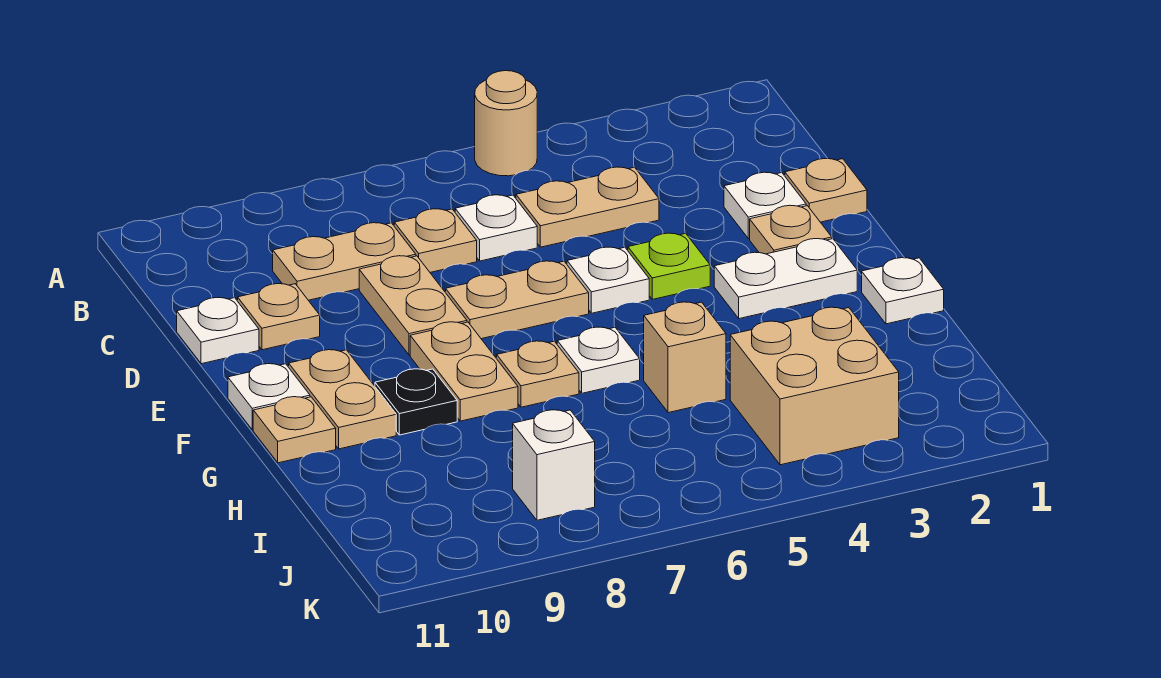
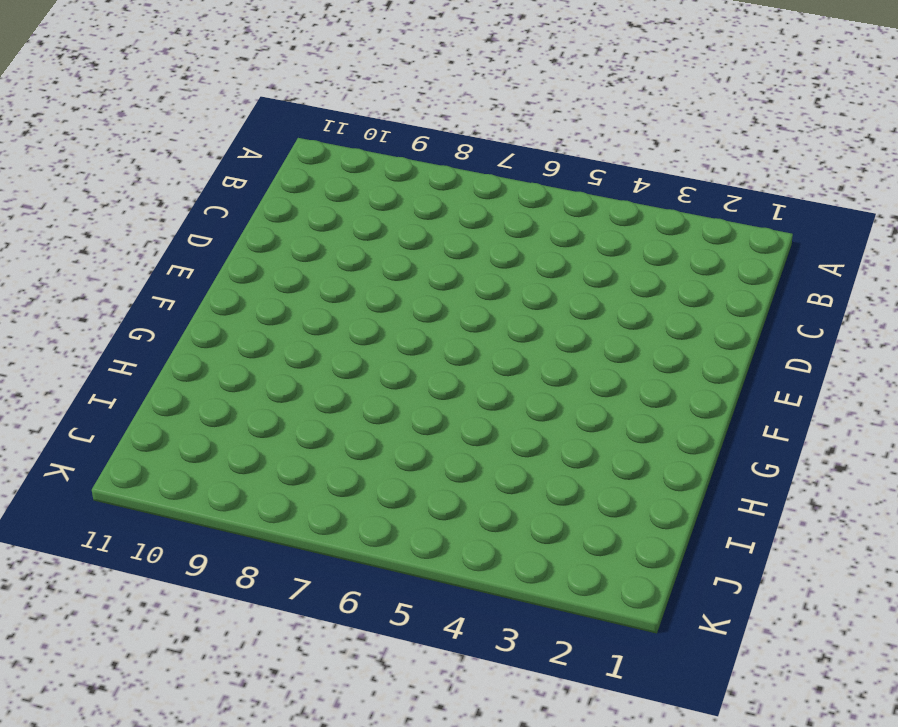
none -> tan round brick A5 level 1
none -> tan plate C4:C5 level 1
none -> white plate C6 level 1

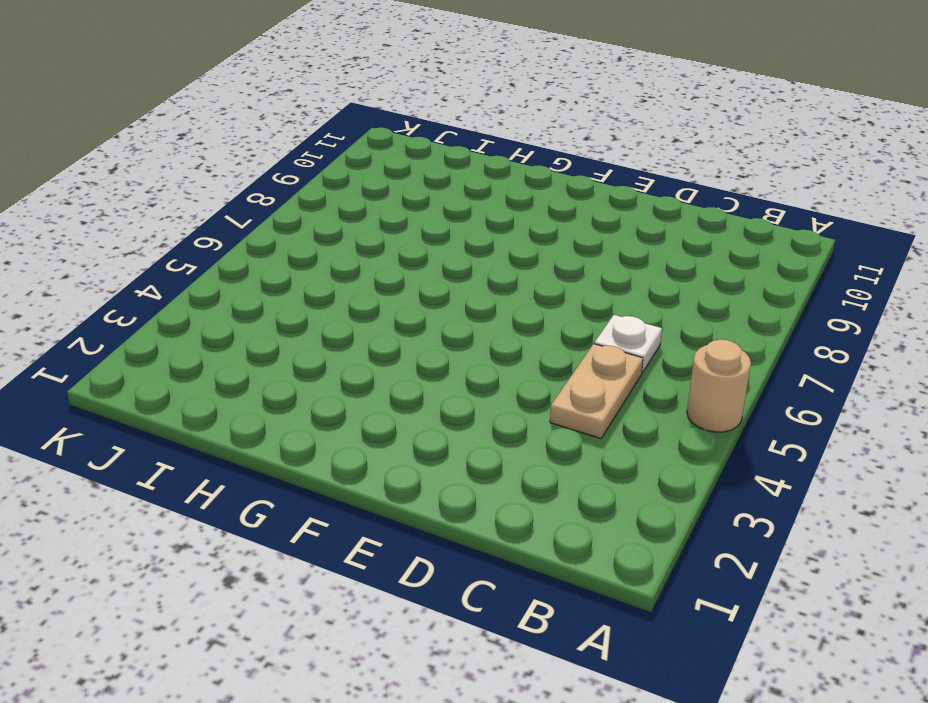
none -> tan plate C7 level 1
none -> tan plate C8:C9 level 1
none -> tan plate D1 level 1

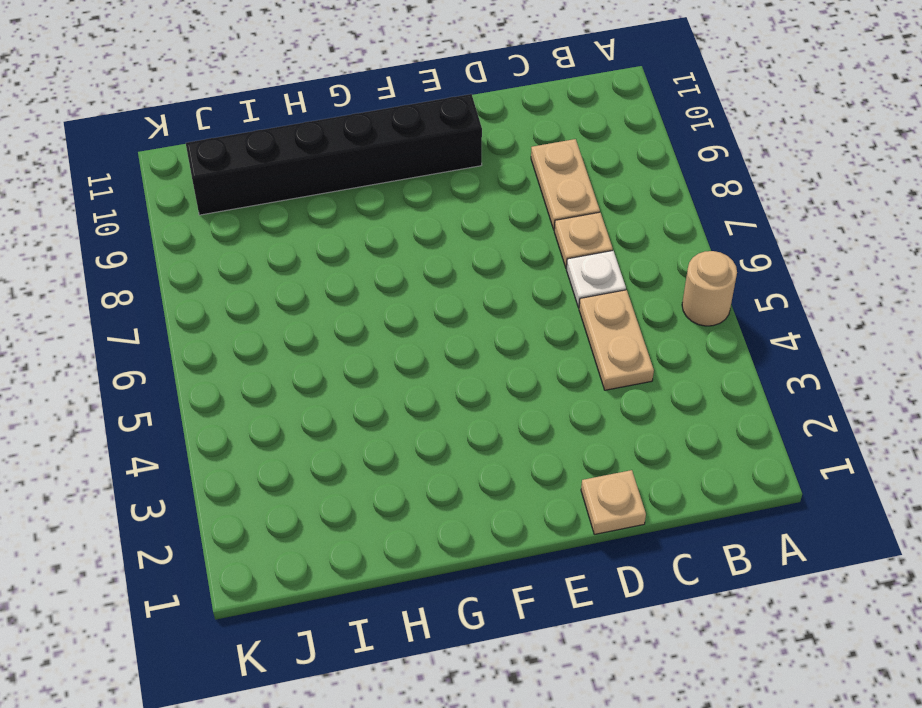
black brick E10:J10 level 1 -> tan plate F10:G10 level 1
none -> white plate D2 level 1
none -> tan plate D8:E8 level 1
none -> tan plate D10 level 1

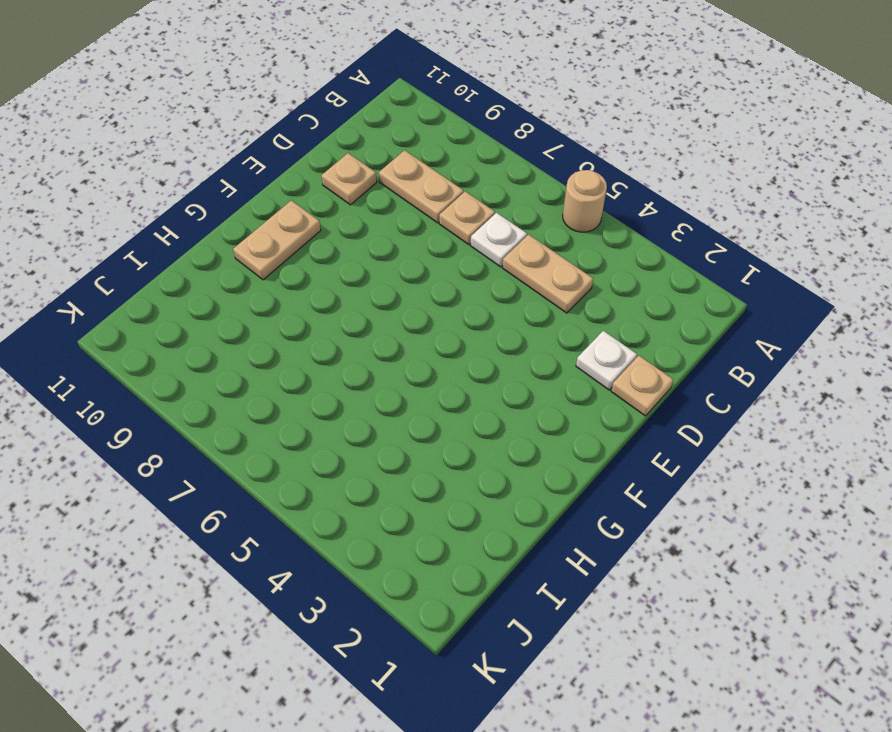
none -> tan plate D8:E8 level 1
none -> white plate D11 level 1
none -> tan plate E2 level 1

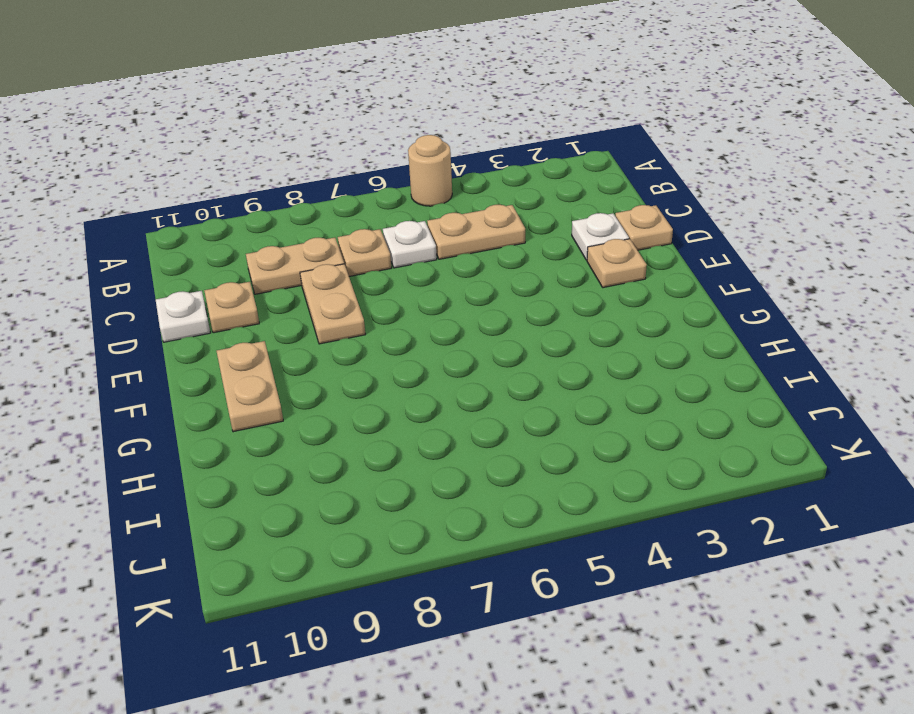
none -> lime plate E4 level 1
none -> white plate E5 level 1
none -> tan plate E6:E7 level 1

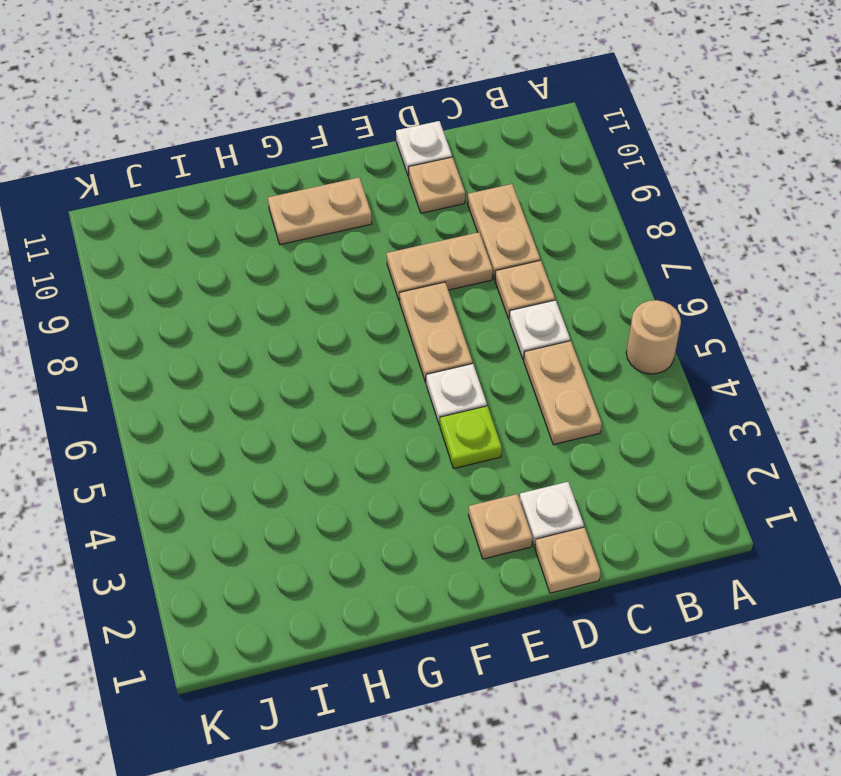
none -> white plate F2:F3 level 1
none -> tan plate F8:G8 level 1
none -> white plate F11 level 1

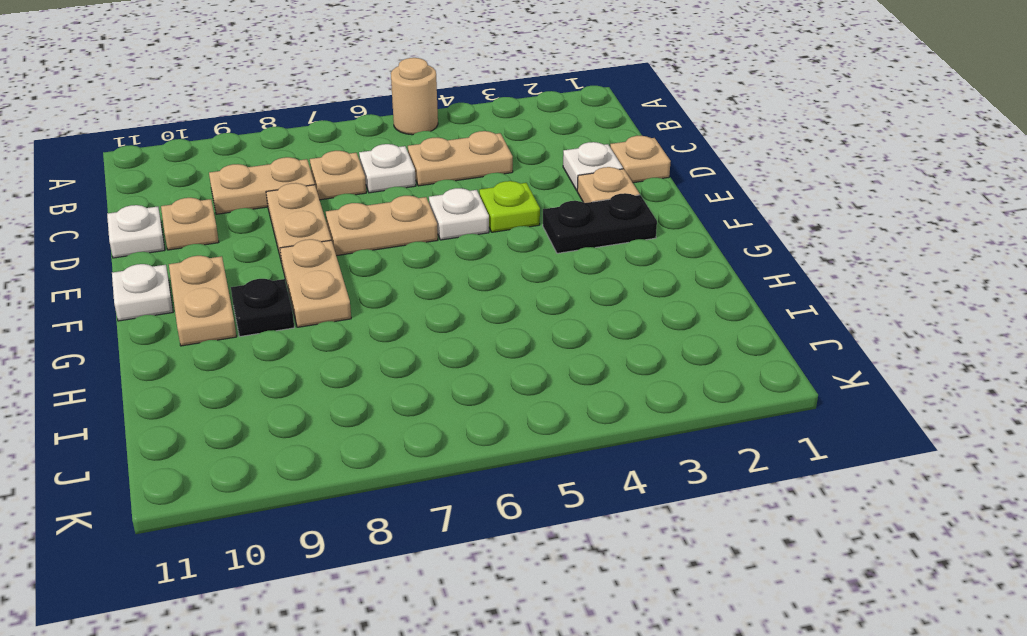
black plate F2:F3 level 1 -> white plate F2:F3 level 1
none -> white plate G1 level 1
none -> white plate G6 level 1
none -> tan plate G7 level 1

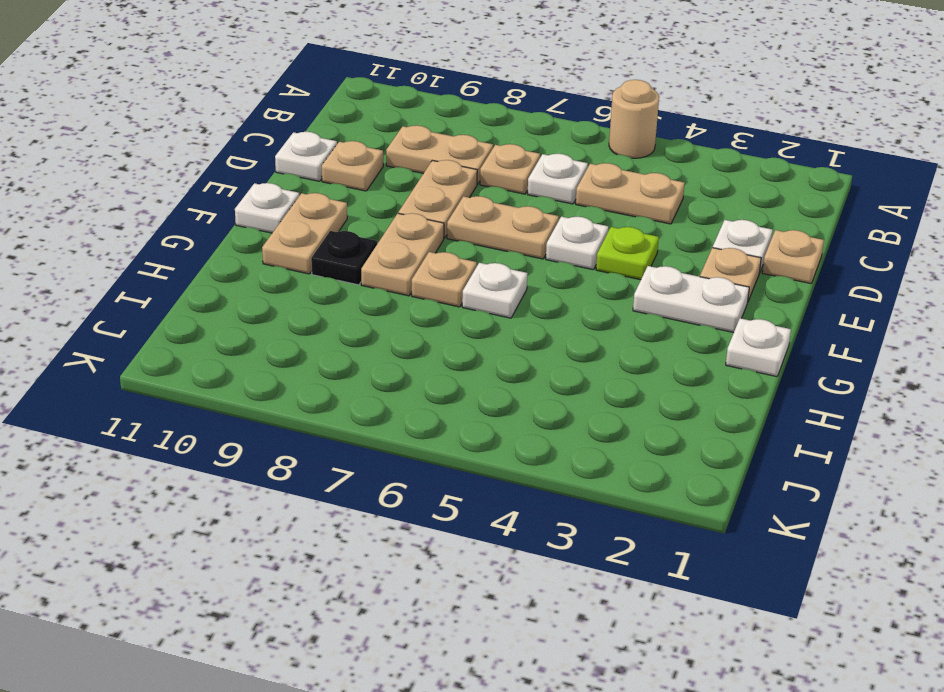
none -> tan plate G11 level 1
none -> tan brick H5 level 1
none -> tan brick I3:J4 level 1

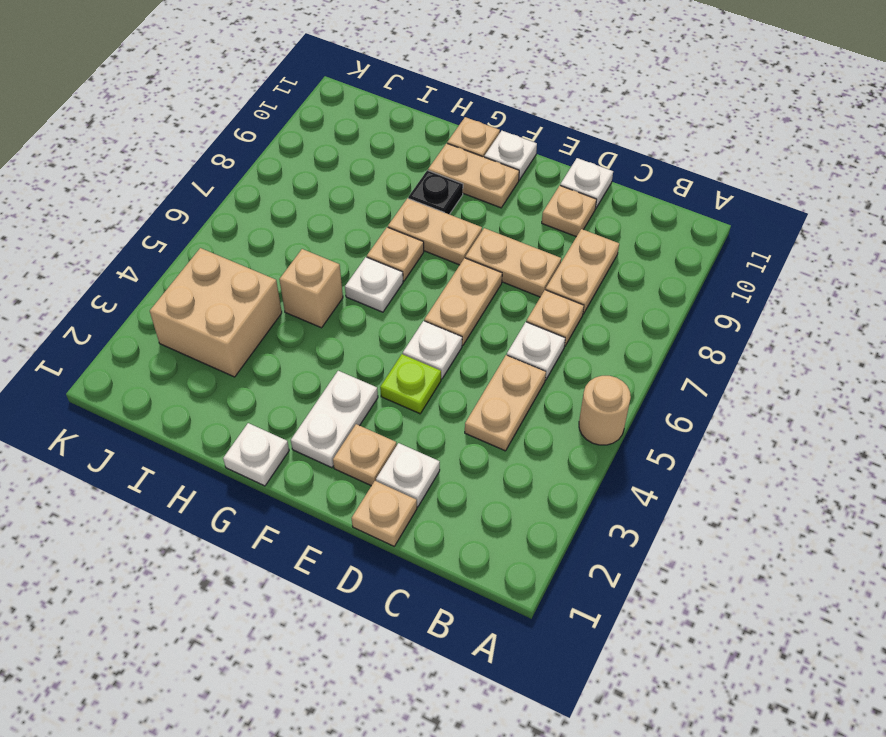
none -> white brick J8 level 1

